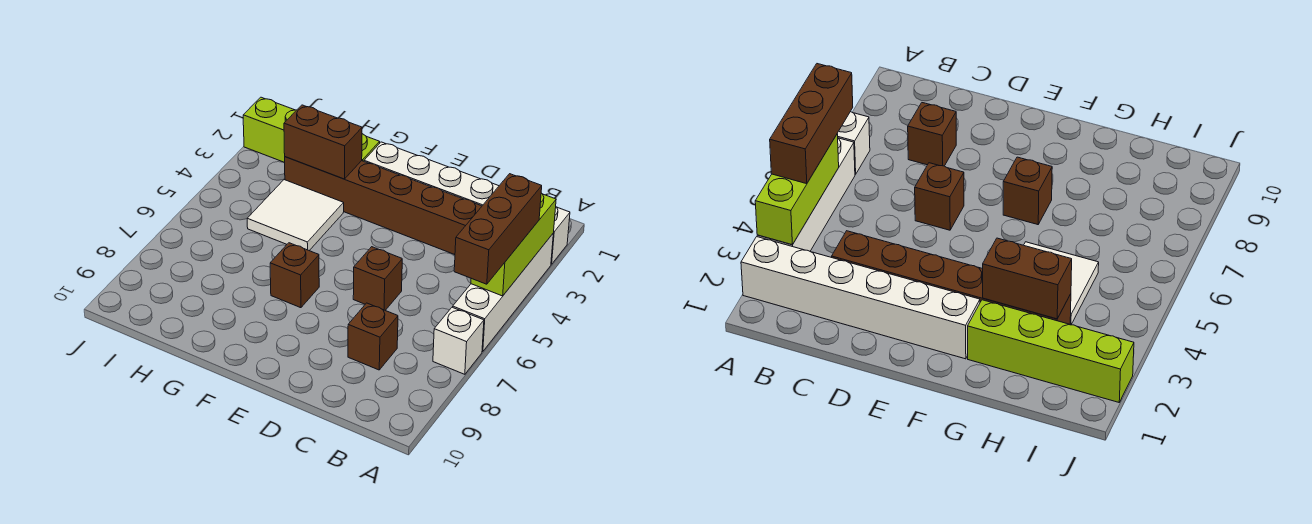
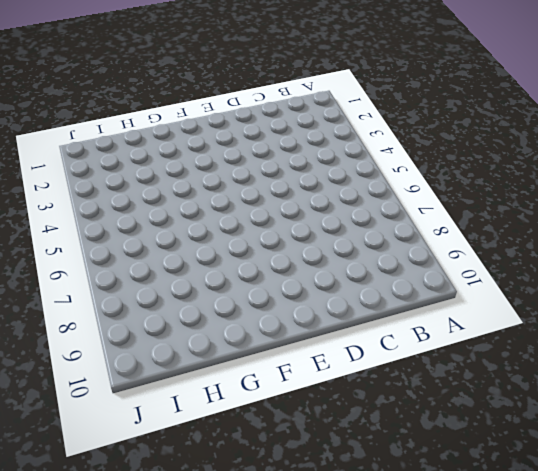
none -> white brick A2:F2 level 1
none -> white brick A3:A6 level 1
none -> white brick A7 level 1

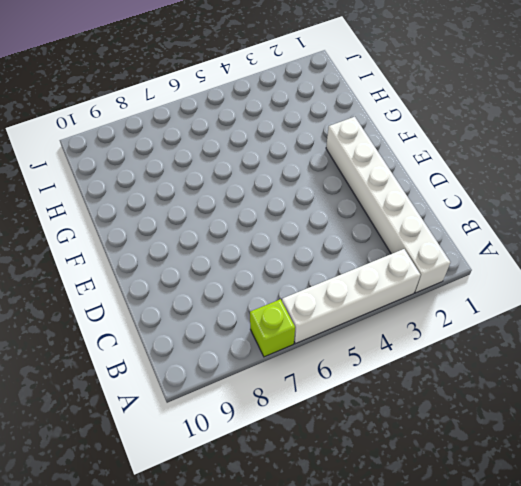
lime brick A7 level 1 -> white brick A7 level 1
none -> brown brick C3:H3 level 1
none -> brown brick C8 level 1
none -> brown brick D6 level 1

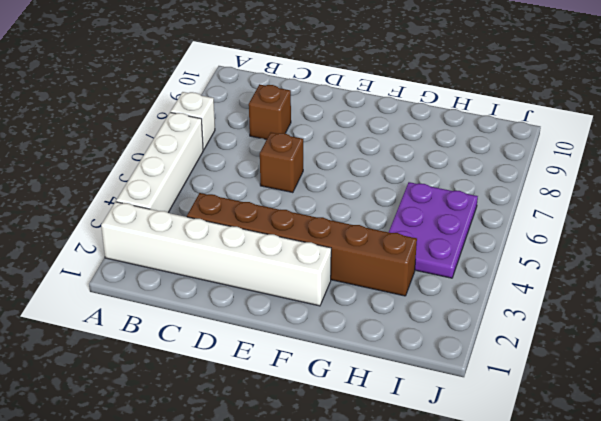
purple plate H4:I6 level 1 -> white tile G4:H5 level 1
none -> brown brick F7 level 1
none -> lime brick G2:J2 level 1
none -> lime brick A3:A5 level 2

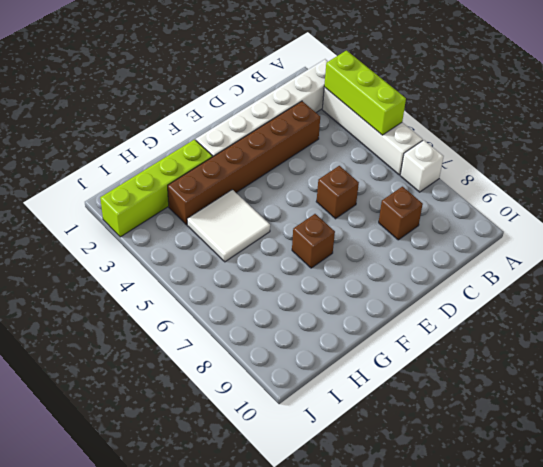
none -> brown brick G3:H3 level 2
none -> brown brick A4:A6 level 3

